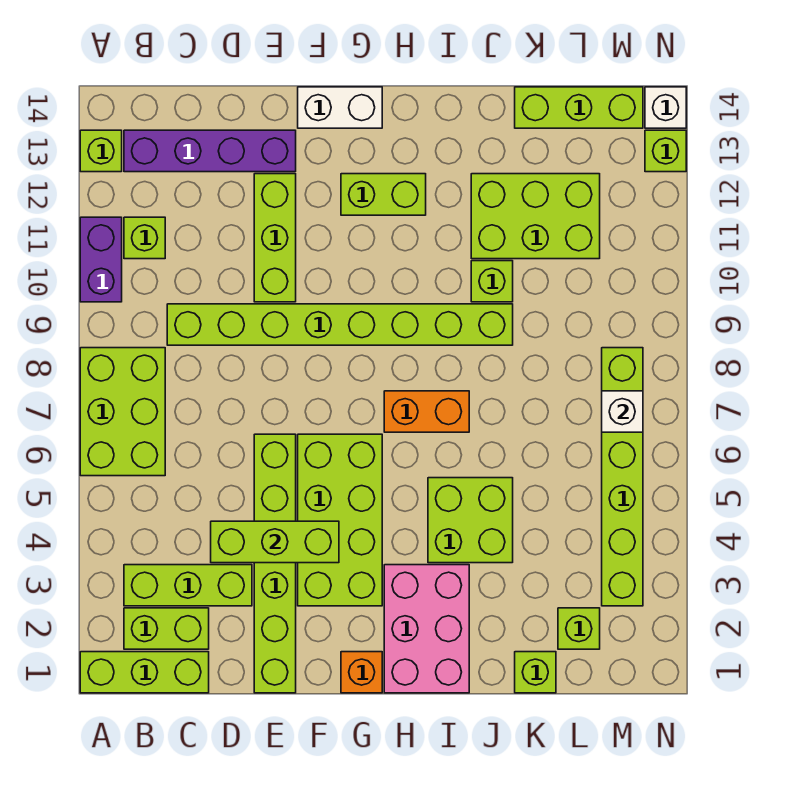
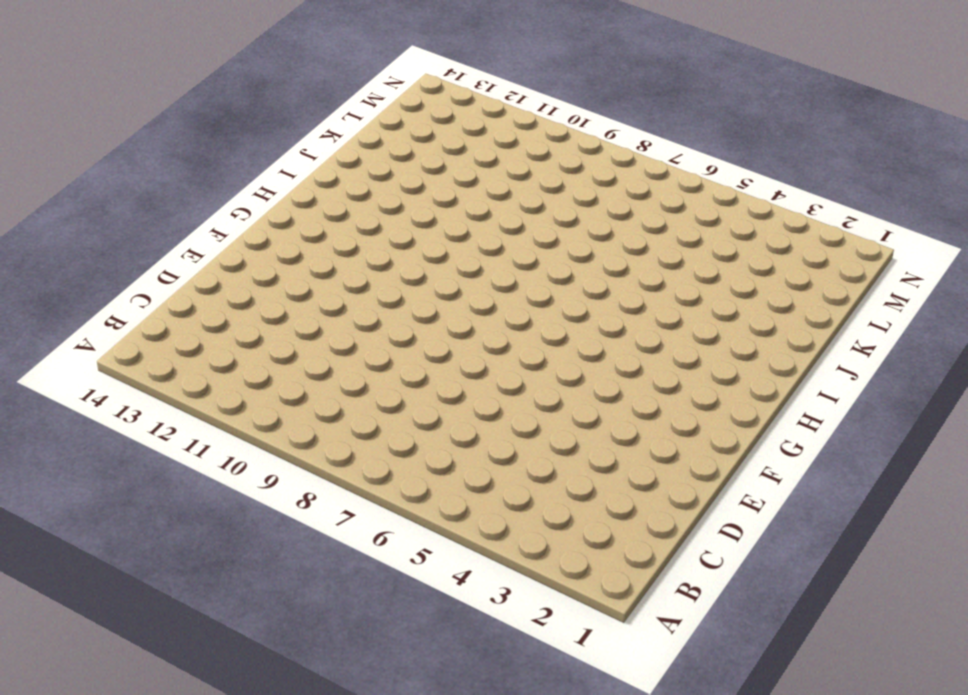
none -> lime brick A1:C1 level 1
none -> lime brick A6:B8 level 1
none -> purple brick A10:A11 level 1

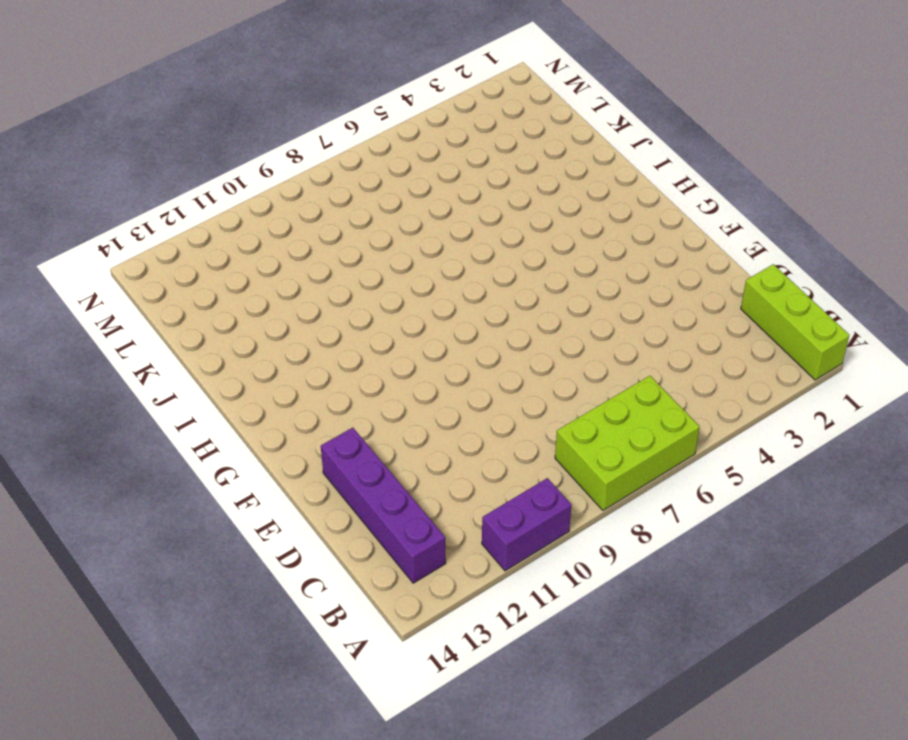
none -> lime brick A13 level 1
none -> lime brick B2:C2 level 1
none -> lime brick B3:D3 level 1

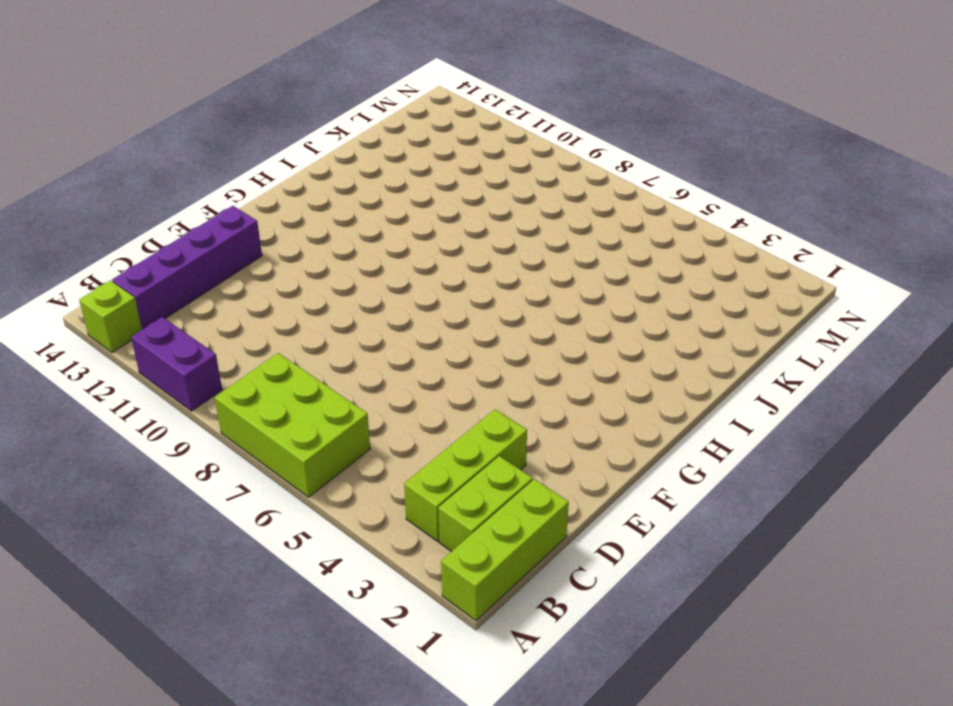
none -> lime brick B11 level 1
none -> lime brick C9:J9 level 1
none -> lime brick E1:E6 level 1

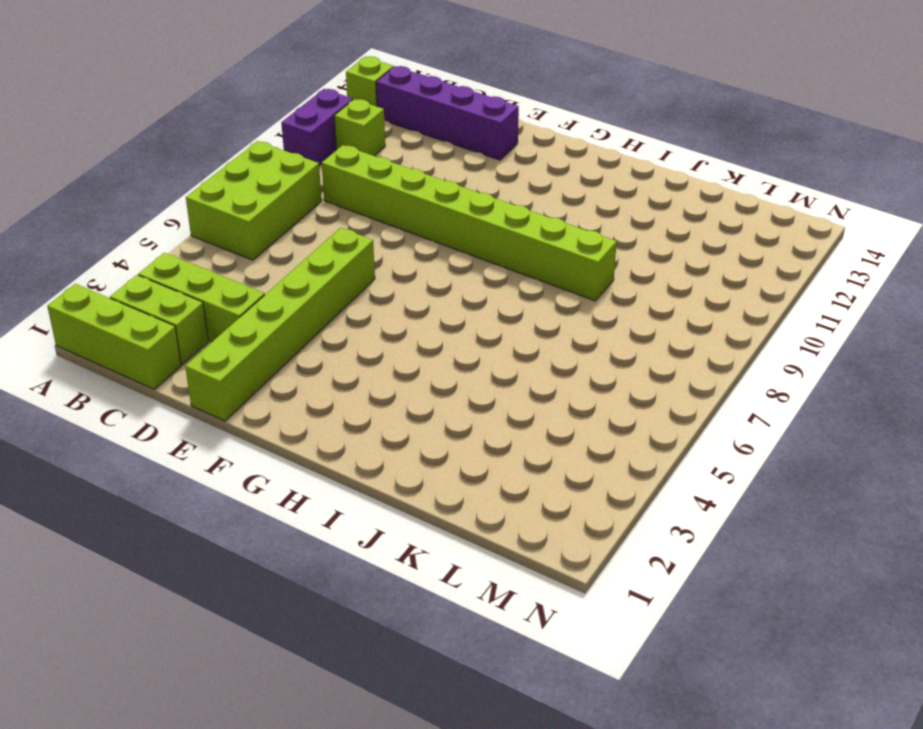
none -> lime brick E10:E12 level 1
none -> lime brick F3:G6 level 1
none -> white brick F14:G14 level 1

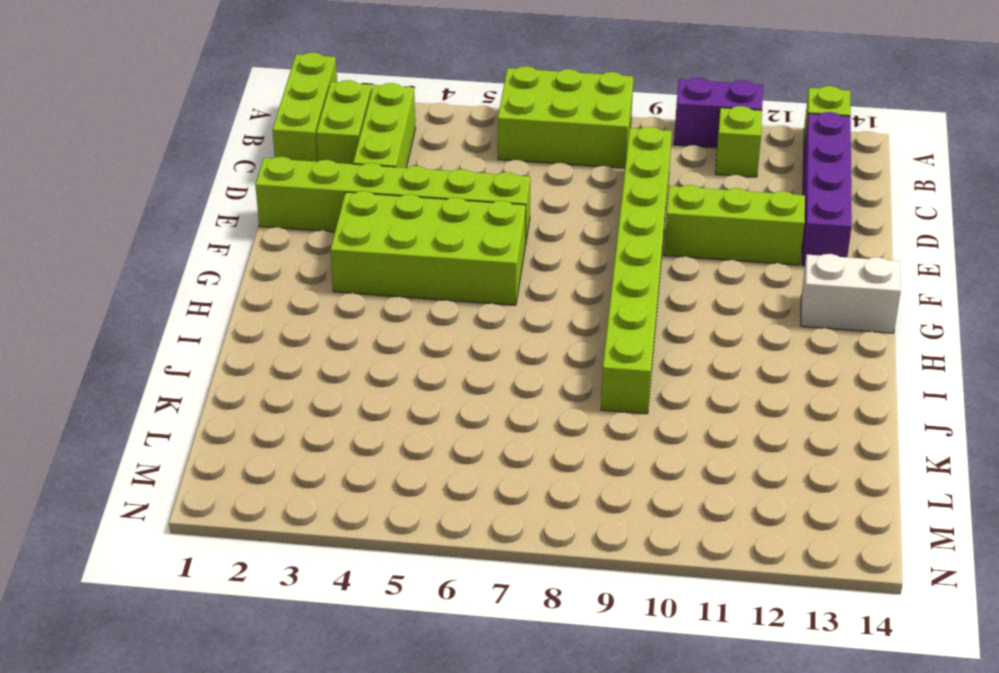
white brick G13:G14 level 1 -> white brick F14:G14 level 1
none -> orange brick G1 level 1
none -> lime brick G12:H12 level 1
none -> pink brick H1:I3 level 1

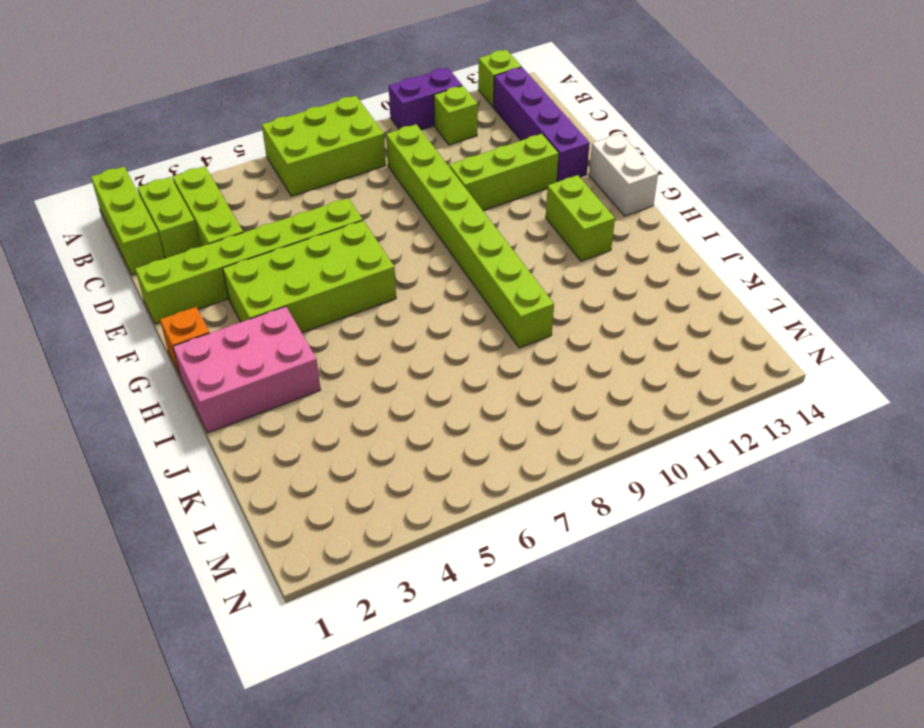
none -> orange brick H7:I7 level 1
none -> lime brick I4:J5 level 1
none -> lime brick J10 level 1

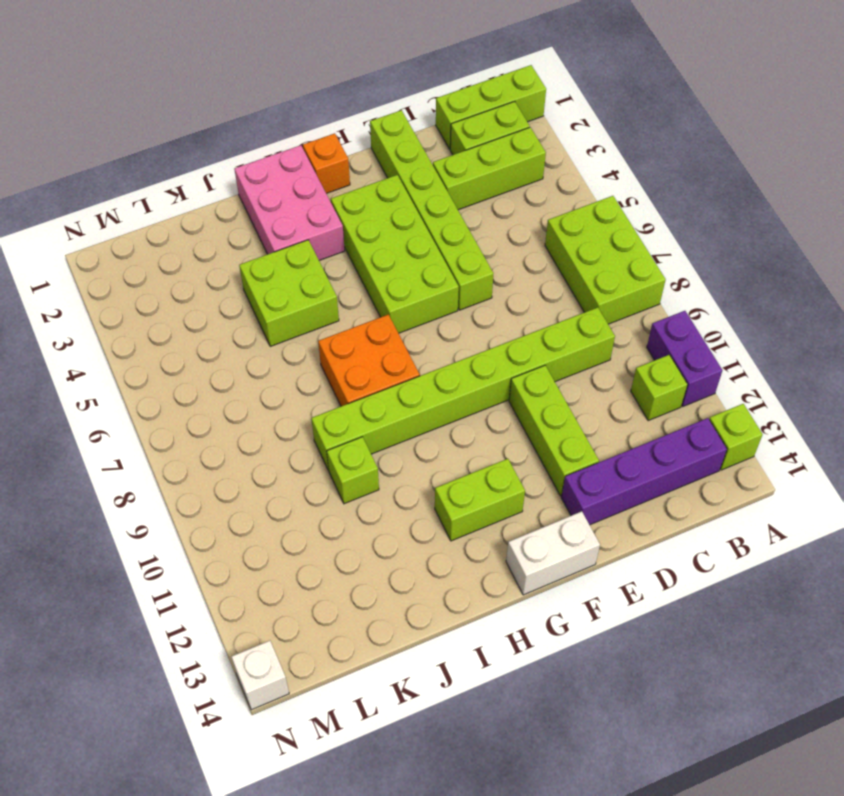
orange brick H7:I8 level 1 -> orange brick H7:I7 level 1
none -> lime brick J11:L12 level 1
none -> lime brick K1 level 1
none -> lime brick K14:M14 level 1

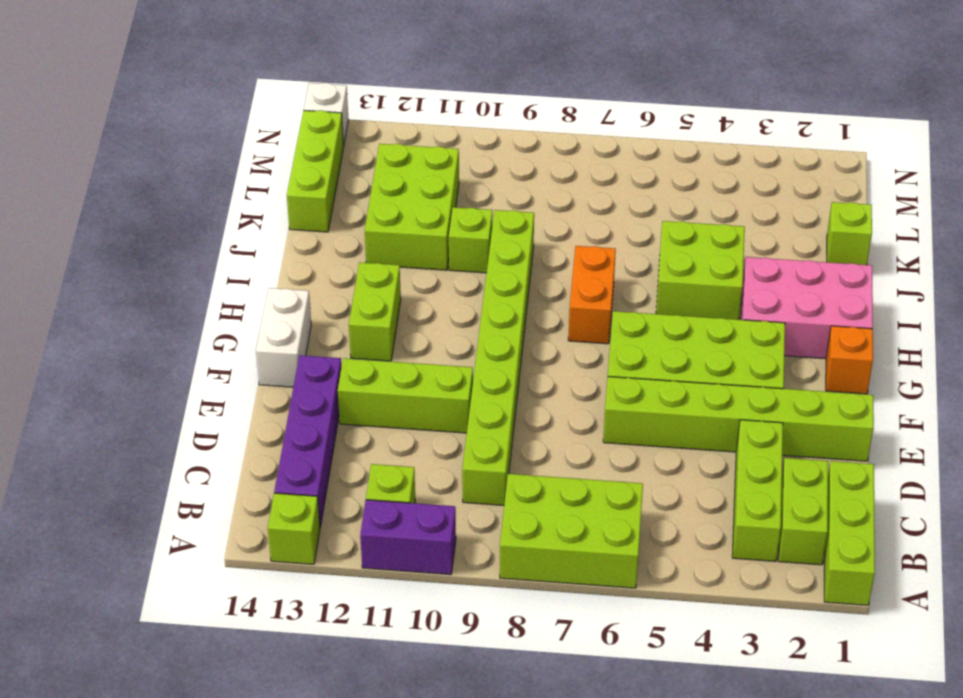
none -> lime brick L2 level 1
none -> lime brick M3:M8 level 1
none -> lime brick N13 level 1

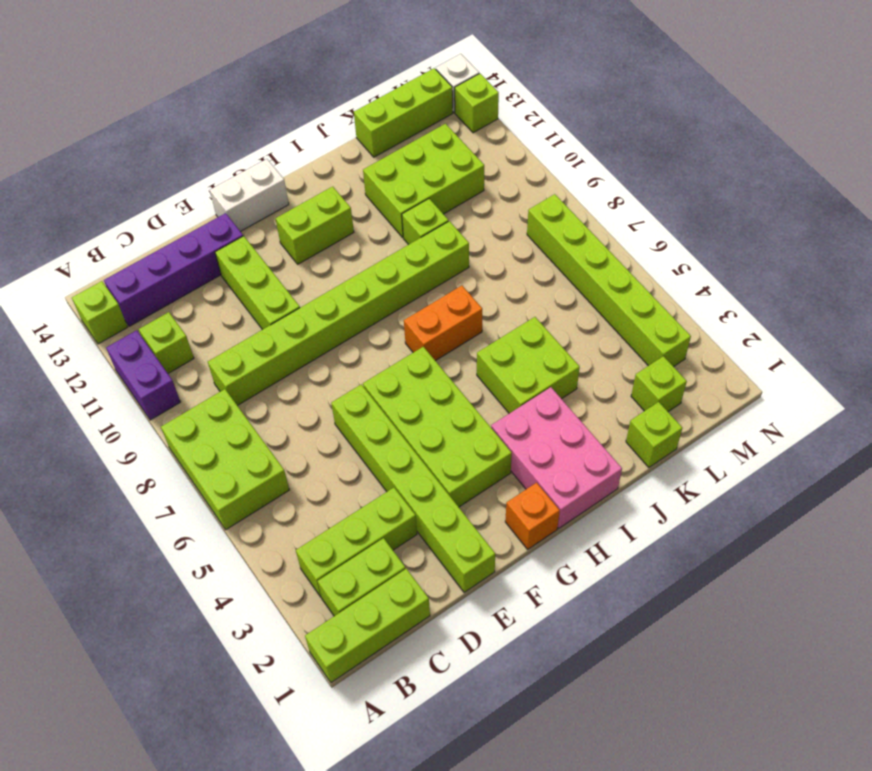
none -> lime brick D4:F4 level 2
none -> white brick M7 level 2

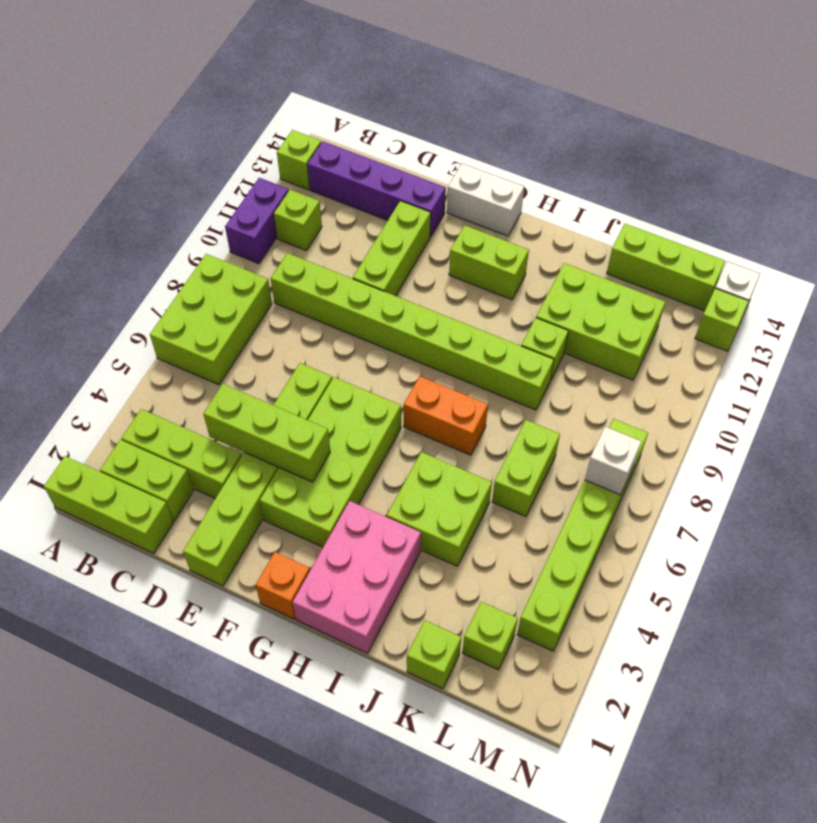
lime brick K6:K7 level 1 -> none

